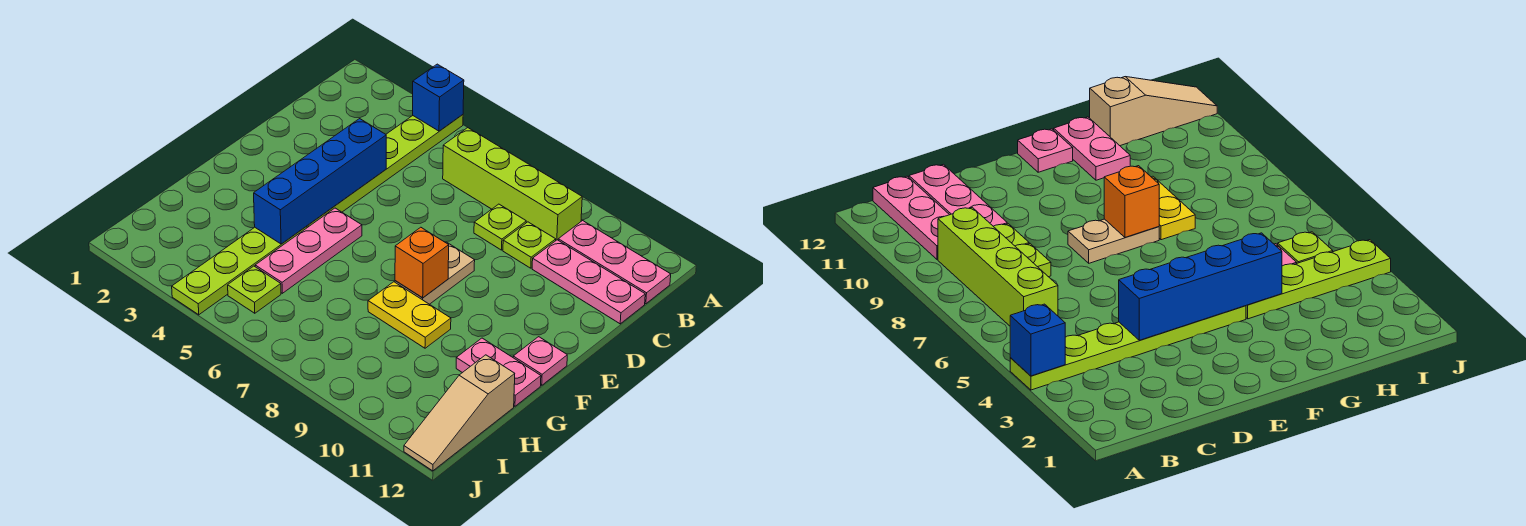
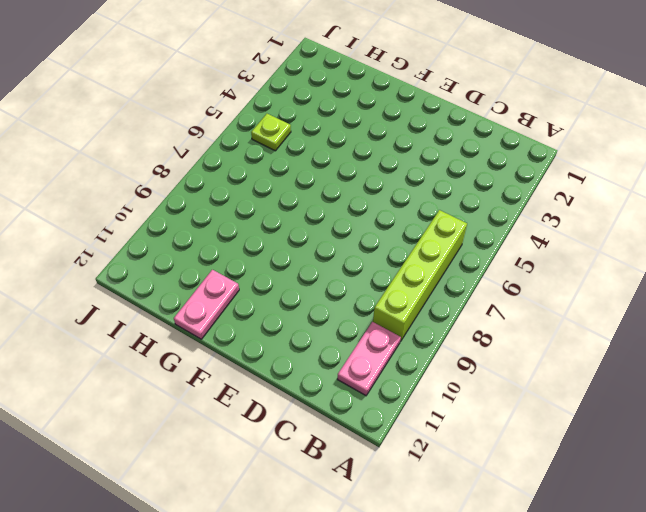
pink plate B10:B11 level 1 -> pink plate B10:B12 level 1
none -> lime plate A4:F4 level 1
none -> lime plate C8 level 1
none -> lime plate C9 level 1

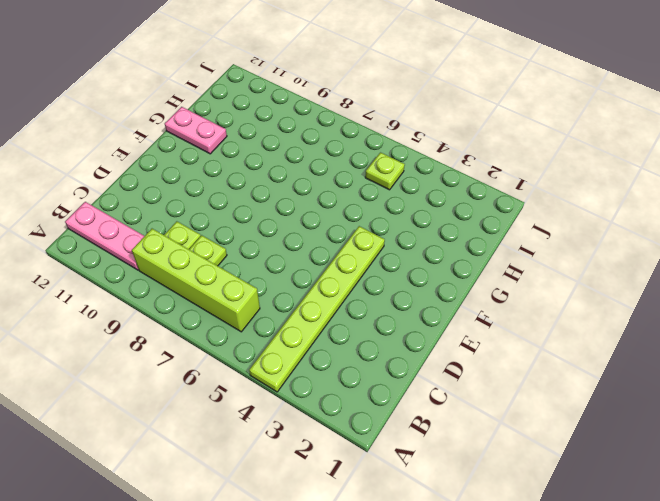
none -> pink plate C10:C12 level 1
none -> tan plate E8:F8 level 1
none -> pink plate F5:H5 level 1

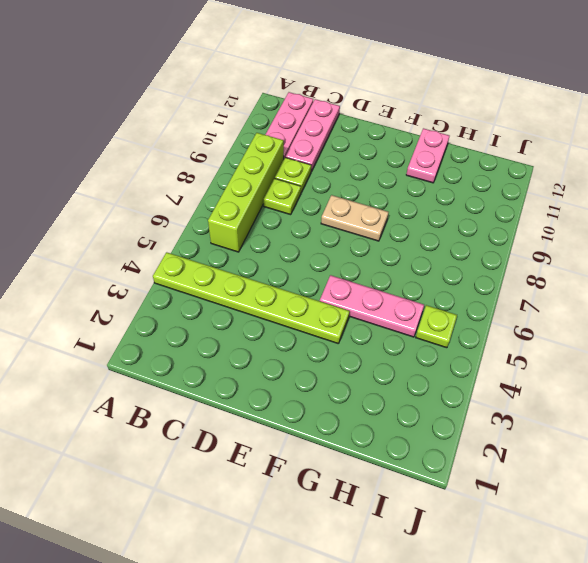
none -> pink plate F12 level 1
none -> lime plate G4:J4 level 1
none -> yellow plate G8:G9 level 1

